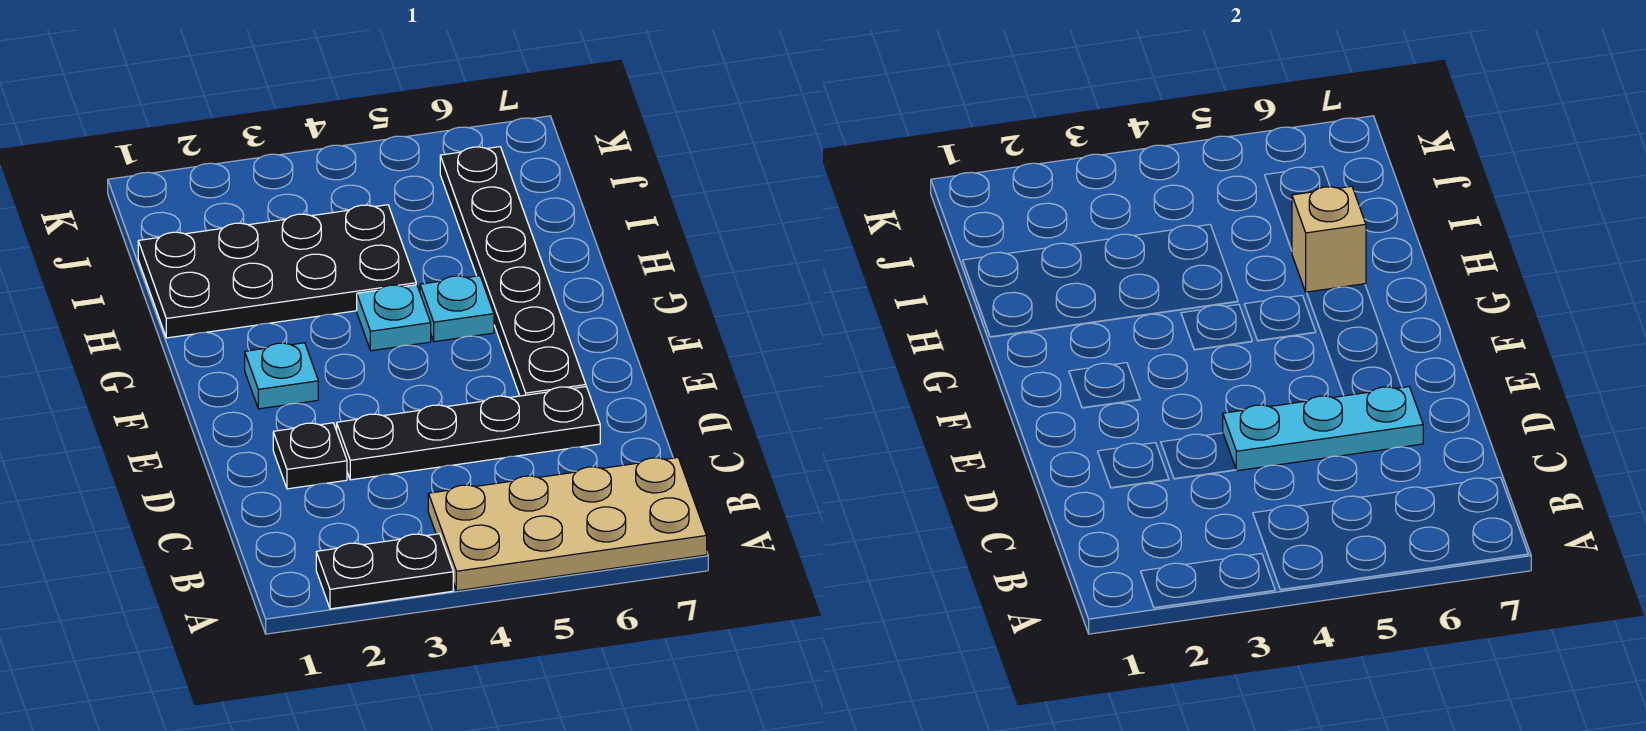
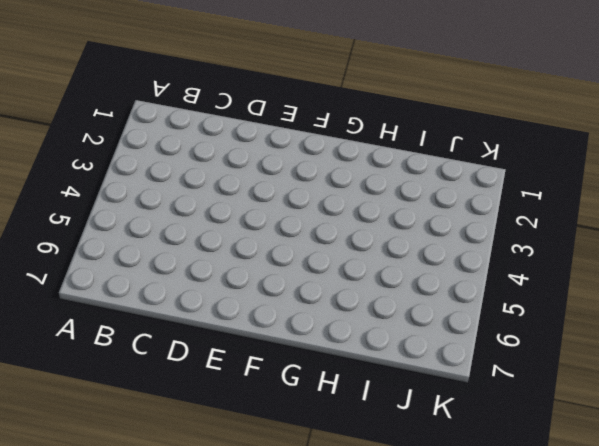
none -> black plate A2:A3 level 1
none -> tan plate A4:B7 level 1

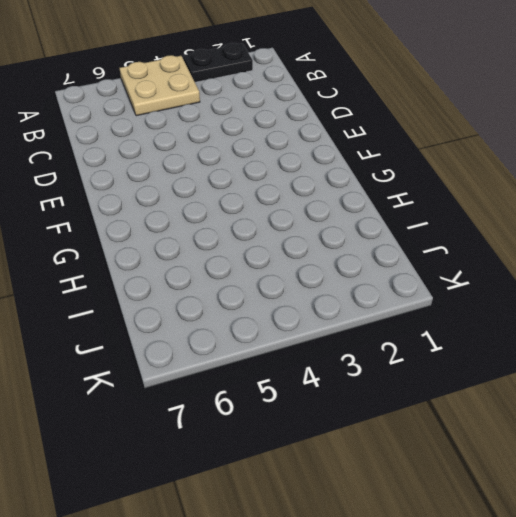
tan plate A4:B5 level 1 -> tan plate A4:B7 level 1
none -> black plate D2 level 1
none -> black plate D3:D6 level 1

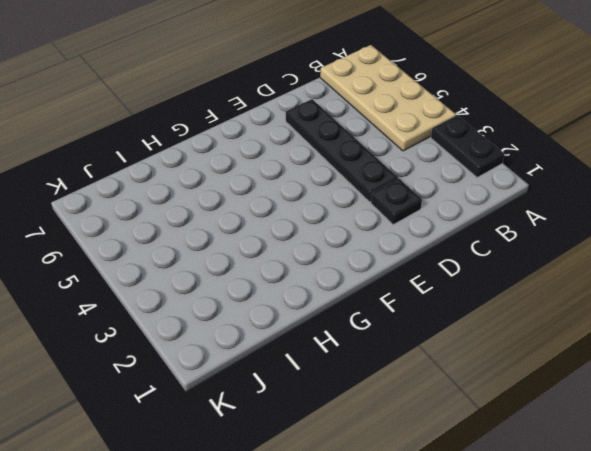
none -> black plate E6:J6 level 1
none -> cyan plate F2 level 1

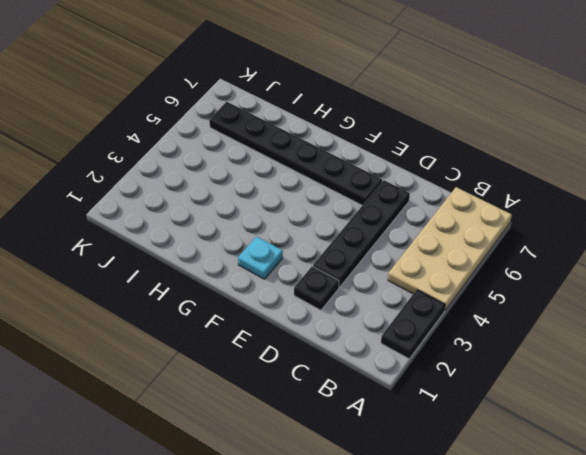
none -> cyan plate G4 level 1
none -> cyan plate G5 level 1

